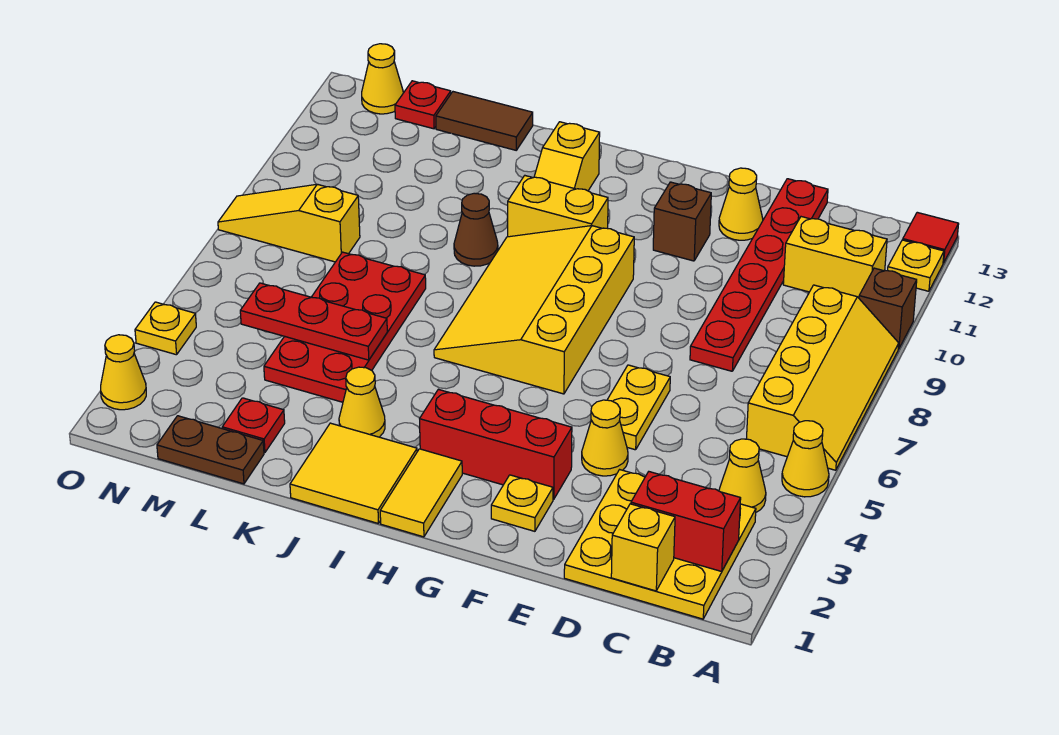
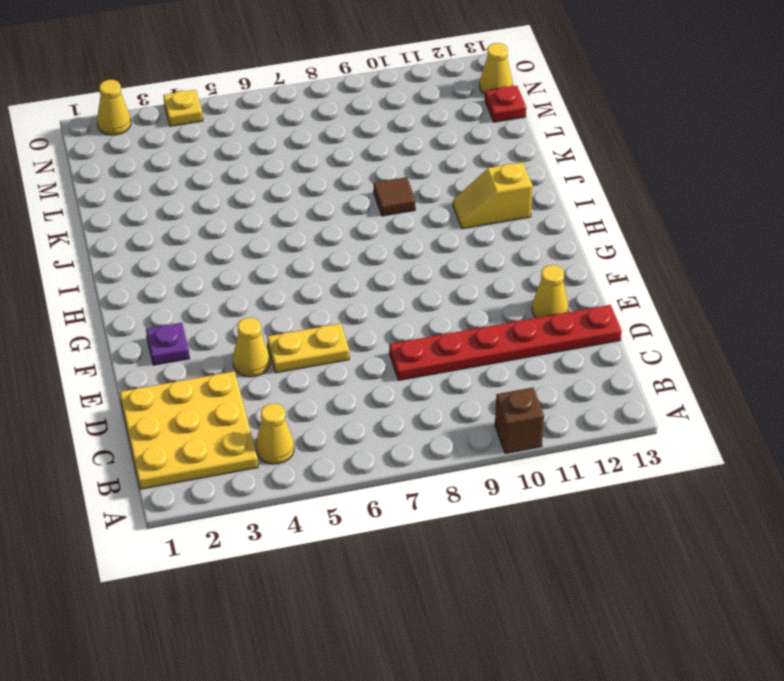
purple plate F2 level 1 -> yellow plate F2 level 1
brown tile J9 level 1 -> brown cone J9 level 1
none -> yellow cone A5 level 1
none -> yellow slope A6:B9 level 1 top B
none -> yellow plate A12 level 1
none -> red tile A13 level 1

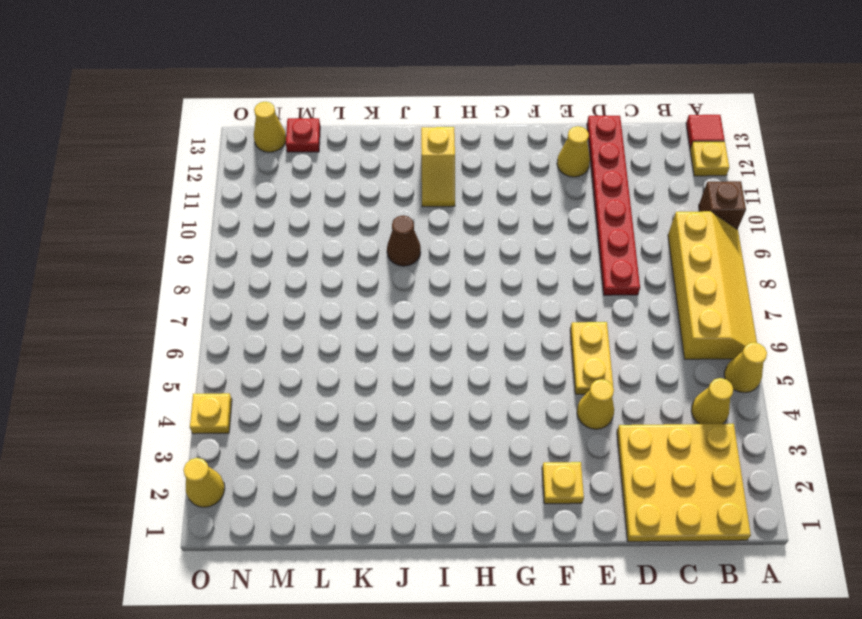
none -> yellow brick B11:C11 level 1
none -> red brick F3:H3 level 1
none -> brown brick F11 level 1
none -> yellow slope G6:I9 level 1 top G

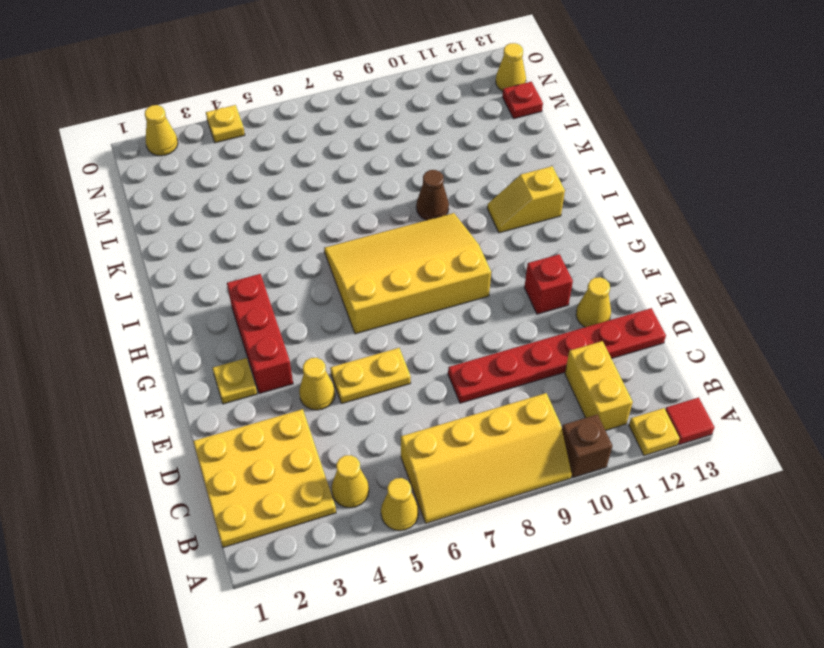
red brick F11 level 1 -> brown brick F11 level 1
none -> yellow tile H1:H2 level 1
none -> yellow brick H10:I10 level 1
none -> yellow tile I1:J2 level 1
none -> yellow cone J3 level 1

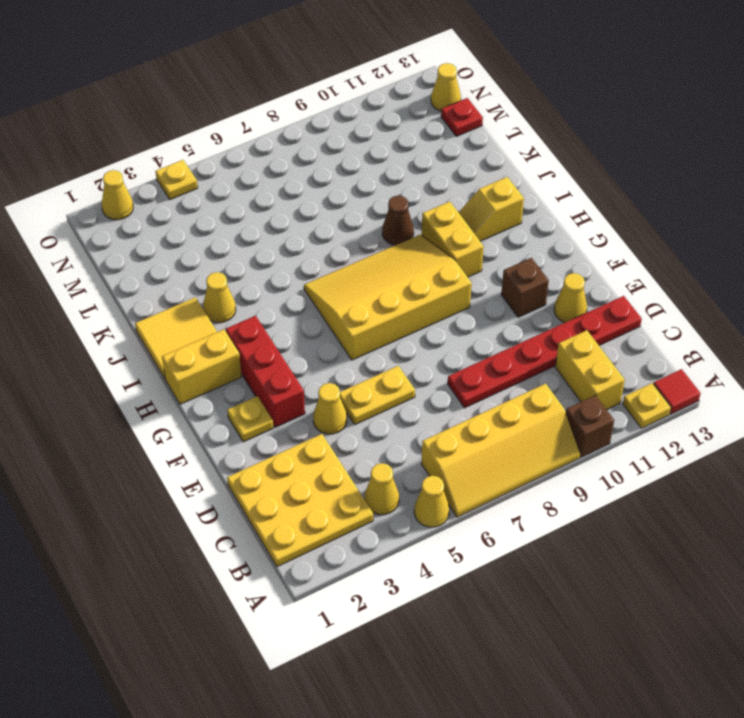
yellow brick H1:H2 level 1 -> yellow tile H1:H2 level 1
none -> red plate K4:L7 level 1
none -> brown tile K13:L13 level 1
none -> brown plate L1:M1 level 1
none -> red plate L2 level 1

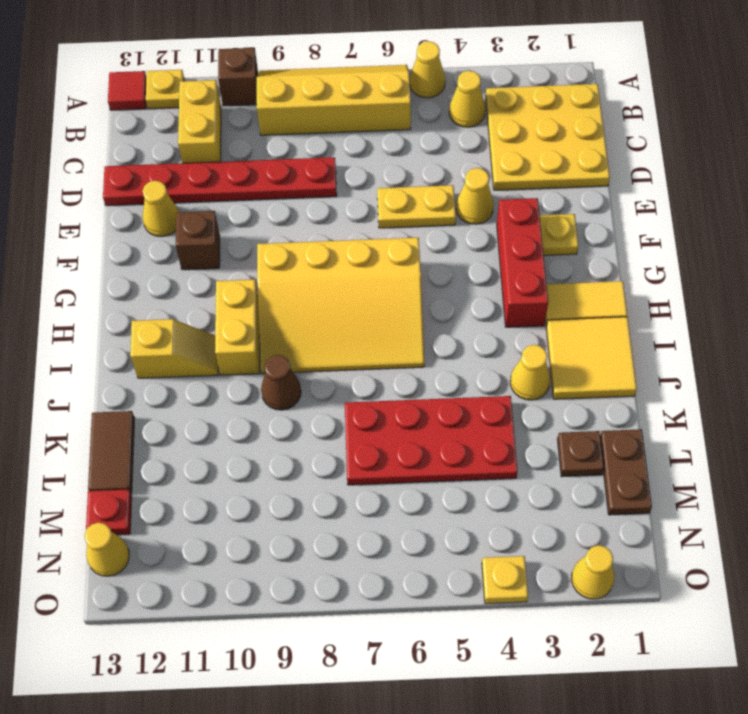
brown plate L2 level 1 -> red plate L2 level 1
none -> yellow slope M8:O8 level 1 top M
none -> red brick B2:C2 level 2
none -> yellow brick C1 level 2
none -> red plate K5:M5 level 2

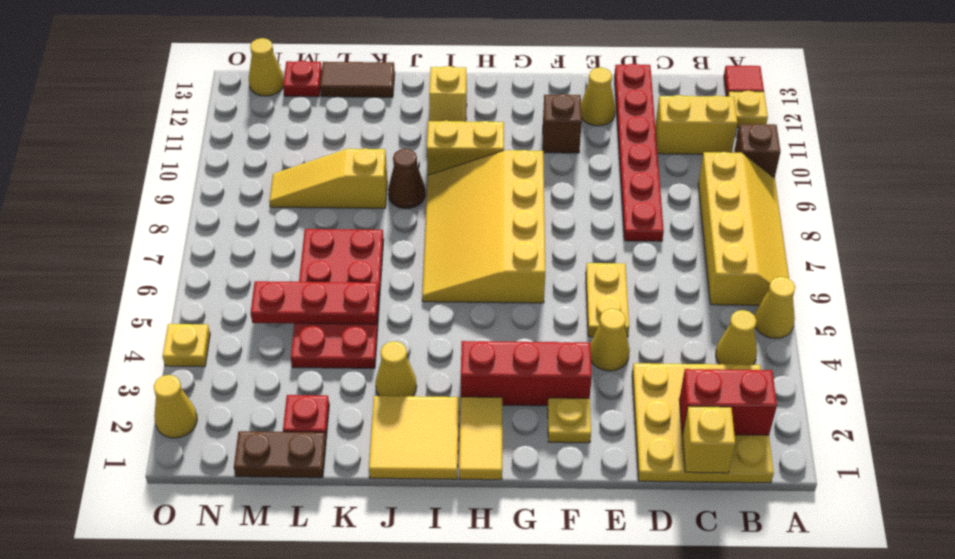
yellow slope K9:M9 level 1 top K -> yellow slope M8:O8 level 1 top M

